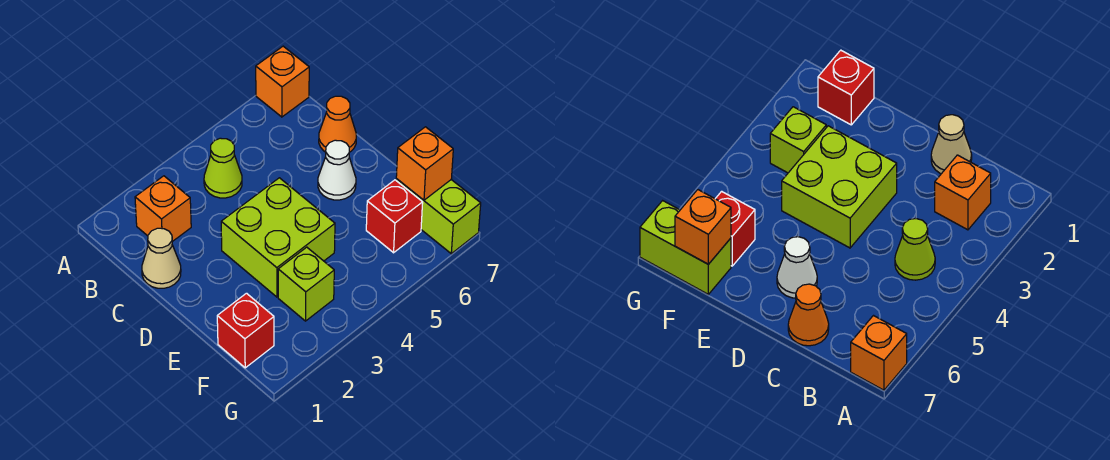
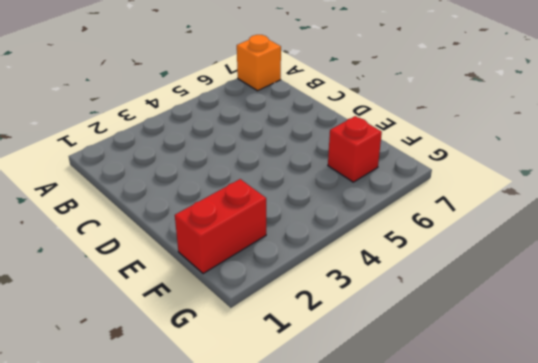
red brick F1:F2 level 1 -> red brick F1 level 1
none -> orange brick B2 level 1
none -> lime cone B4 level 1
none -> tan cone C1 level 1

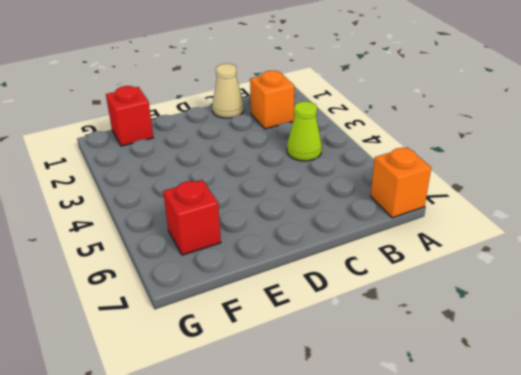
none -> orange cone C7 level 1
none -> lime brick D3:E4 level 1
none -> white cone D6 level 1

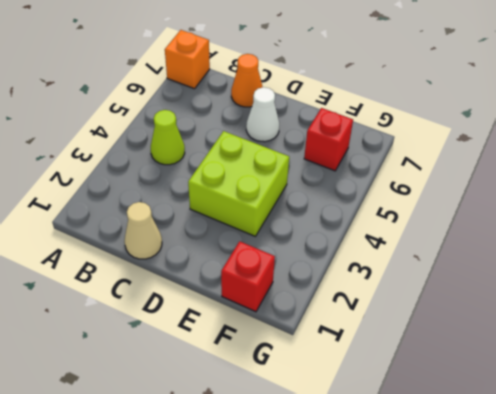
none -> orange brick B2 level 1
none -> lime brick F3 level 1
none -> lime brick F7:G7 level 1

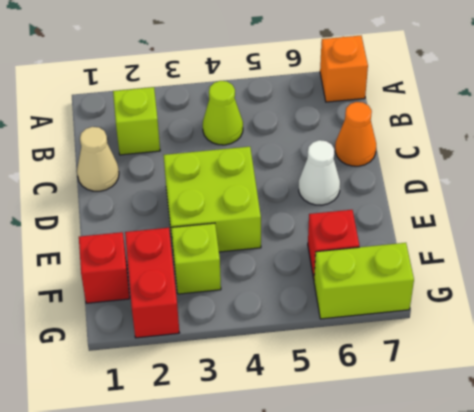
lime brick B2 level 1 -> orange brick B2 level 1
red brick F2:G2 level 1 -> none
lime brick G6:G7 level 1 -> lime brick F7:G7 level 1
none -> orange brick F7 level 2

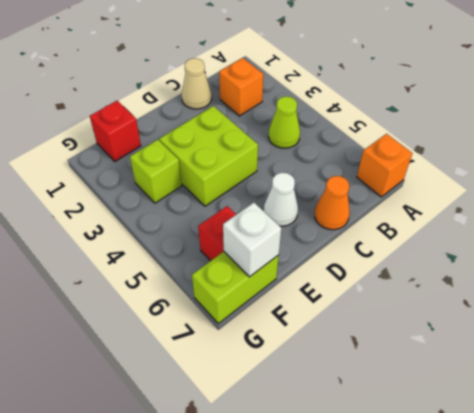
white brick F7 level 2 -> orange brick F7 level 2

